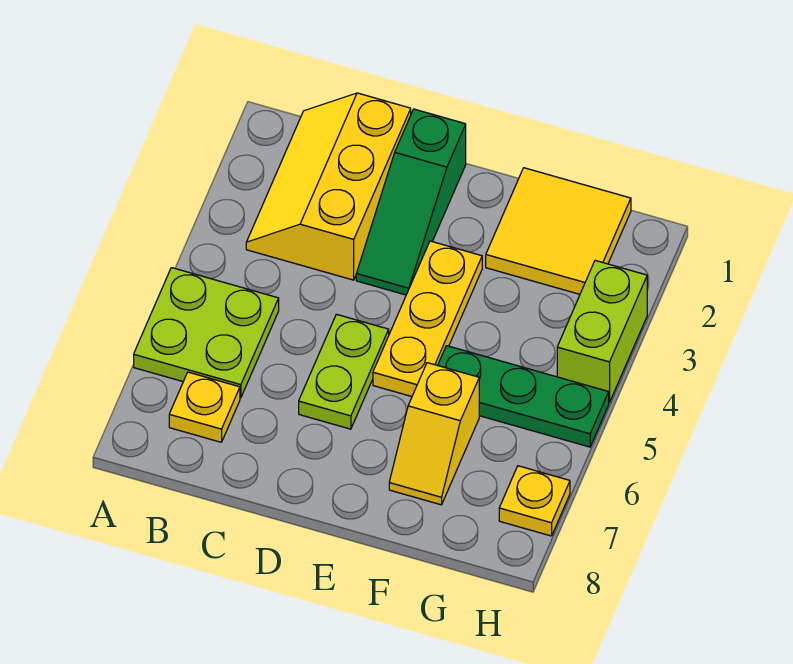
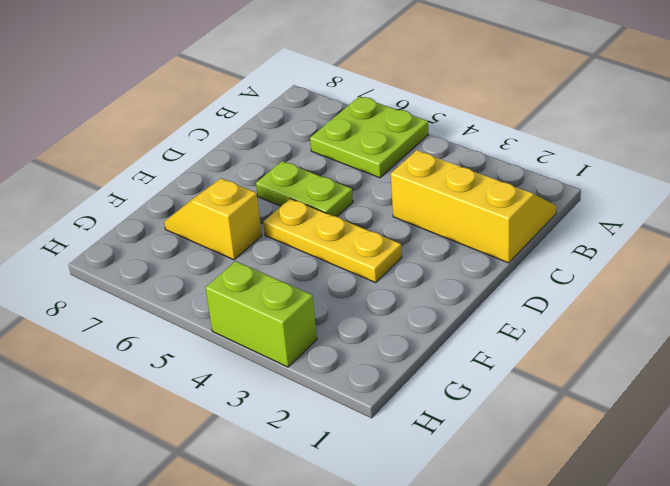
none -> yellow plate B7 level 1
none -> green slope D1:D3 level 1 top 1

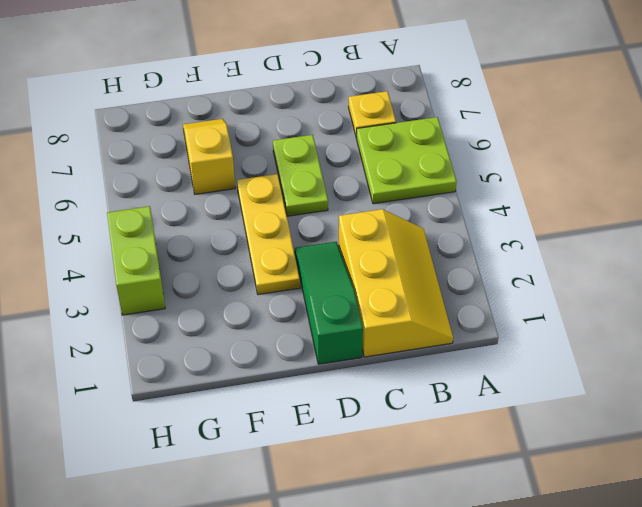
none -> yellow tile F1:G2 level 1
none -> green plate F5:H5 level 1

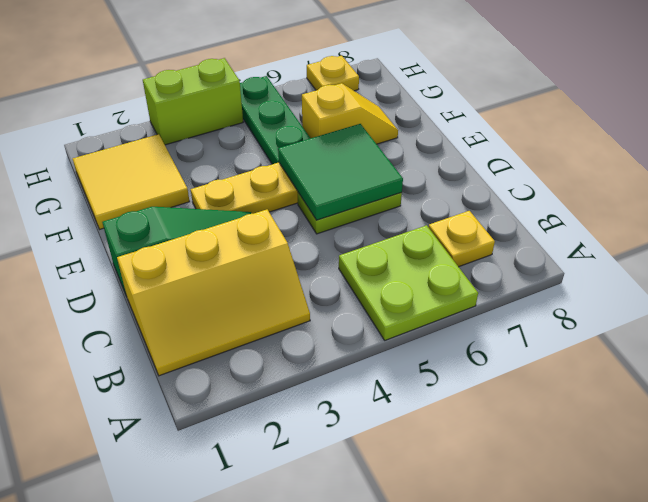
green tile D5:E6 level 2 -> none

